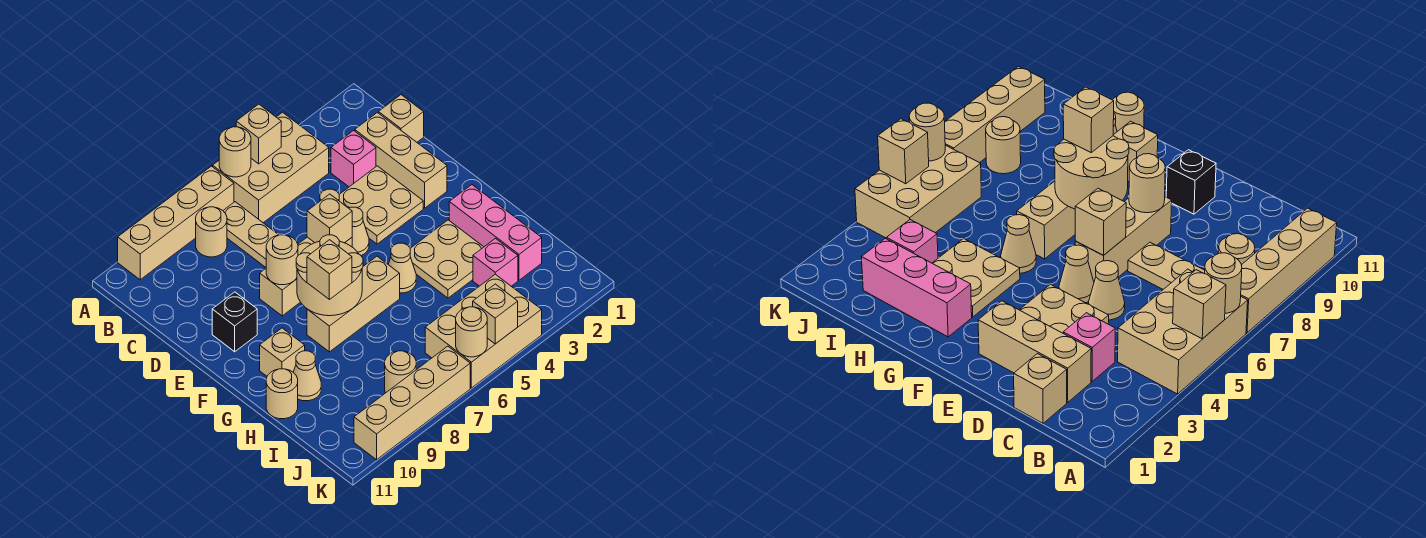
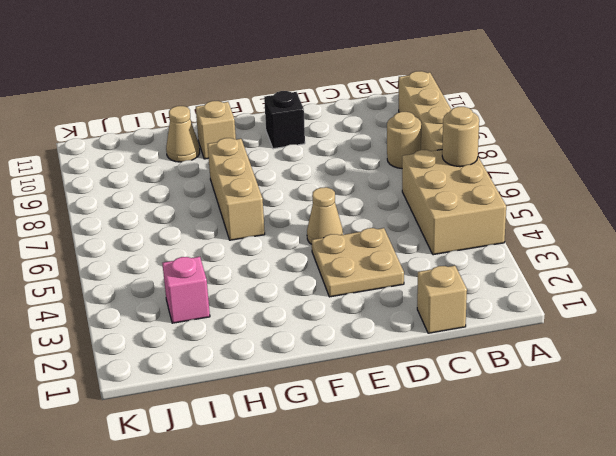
none -> tan plate B7:D7 level 1
none -> tan brick C2:E2 level 1
none -> pink brick C3 level 1
none -> tan cone D5 level 1

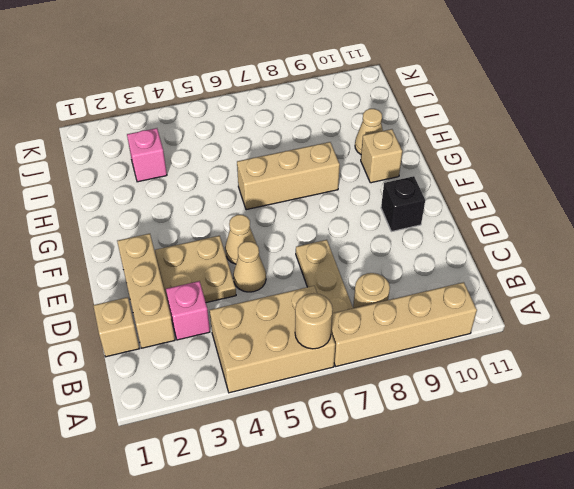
none -> tan brick E6:E8 level 1
none -> pink brick G2:I2 level 1
none -> tan plate G3:H4 level 1
none -> tan cone G5 level 1

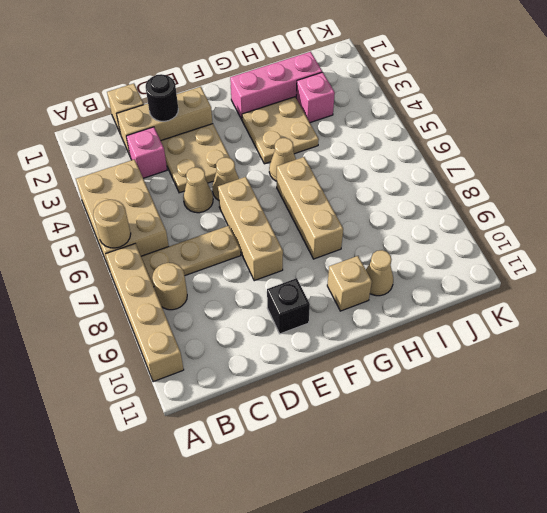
black round brick D2 level 2 -> none
none -> tan round brick H11 level 1
none -> tan brick J4:K6 level 1
none -> tan round brick J8 level 1
none -> tan brick K7:K10 level 1

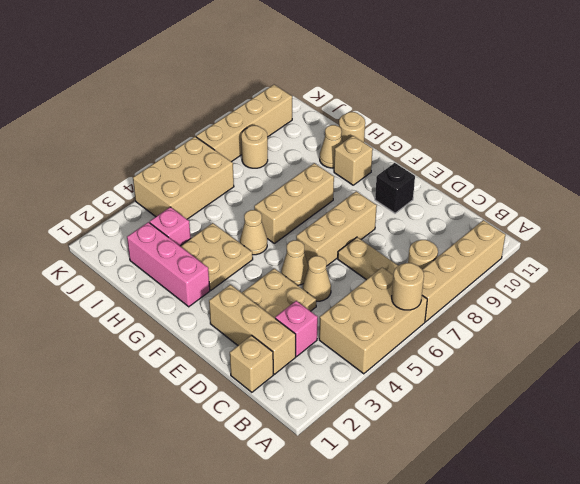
none -> tan brick A5 level 2
none -> tan brick E6 level 2
none -> tan round brick E8 level 2
none -> tan round brick F7:G8 level 2

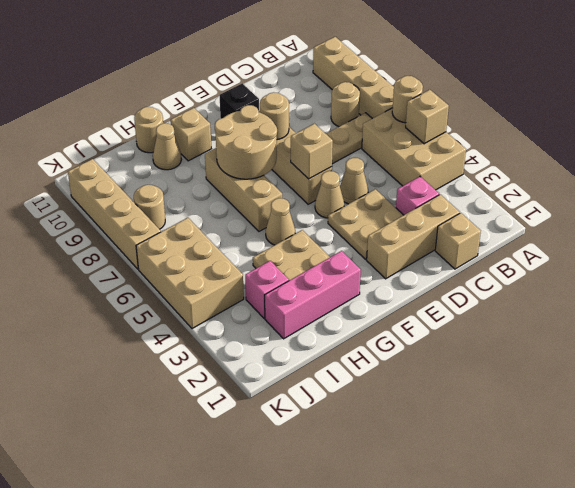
none -> tan brick K5 level 2
none -> tan round brick K6 level 2
none -> tan brick G8 level 3

